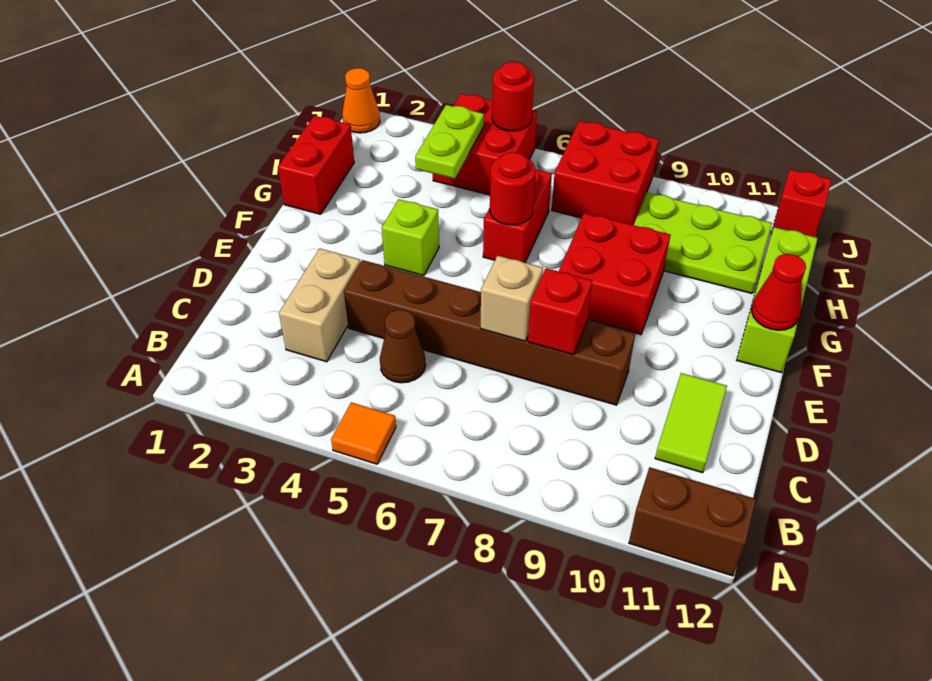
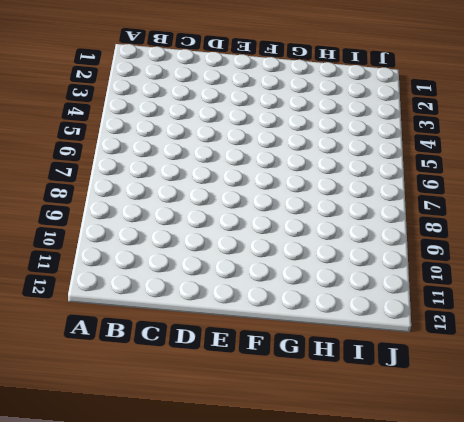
none -> orange tile A5 level 1
none -> brown brick A11:A12 level 1
none -> tan brick C3:D3 level 1

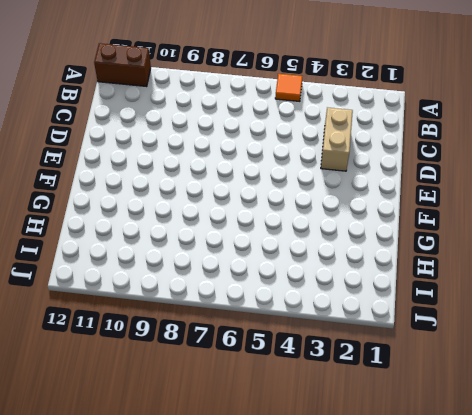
none -> brown cone C5 level 1
none -> lime tile C11:D11 level 1
none -> brown brick D4:D9 level 1

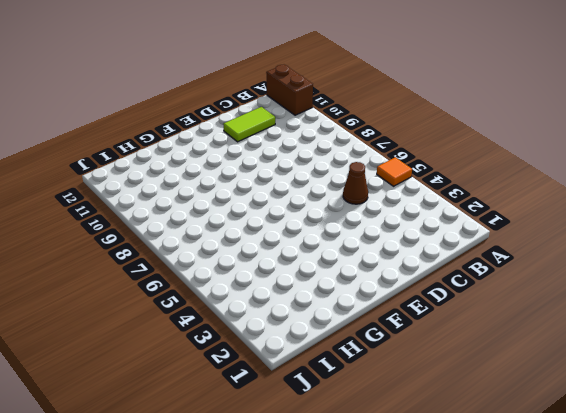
none -> tan brick C3:D3 level 1
none -> brown brick D4:D9 level 1
none -> lime brick F4 level 1

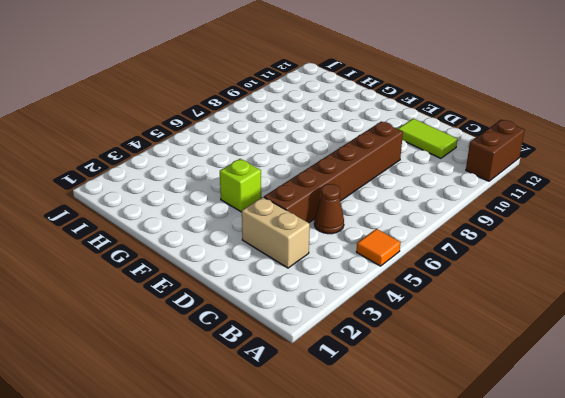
none -> red brick F8:G9 level 1
none -> lime brick F12:H12 level 1
none -> red brick G1:H1 level 1

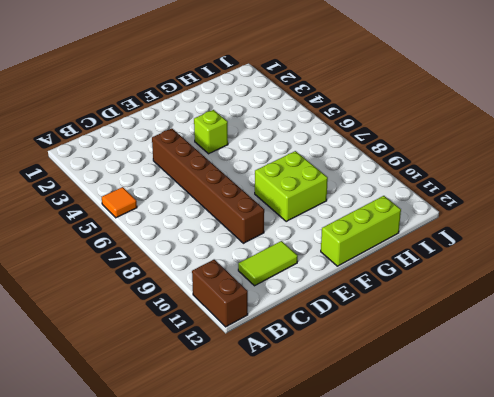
lime brick F8:G9 level 1 -> red brick F8:G9 level 1
none -> tan brick C3:D3 level 1
none -> brown cone C5 level 1
none -> red brick G1:H1 level 1

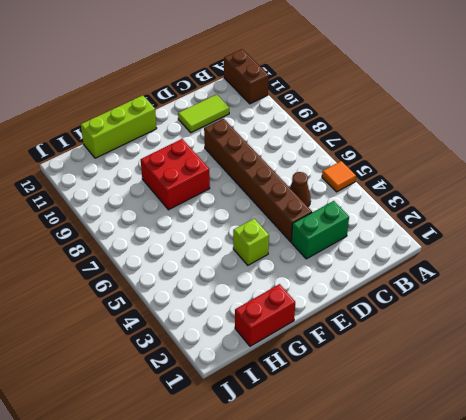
green brick C3:D3 level 1 -> tan brick C3:D3 level 1
none -> red brick G6:H6 level 1
none -> lime plate H9:I11 level 1
none -> red brick I4:J5 level 1

